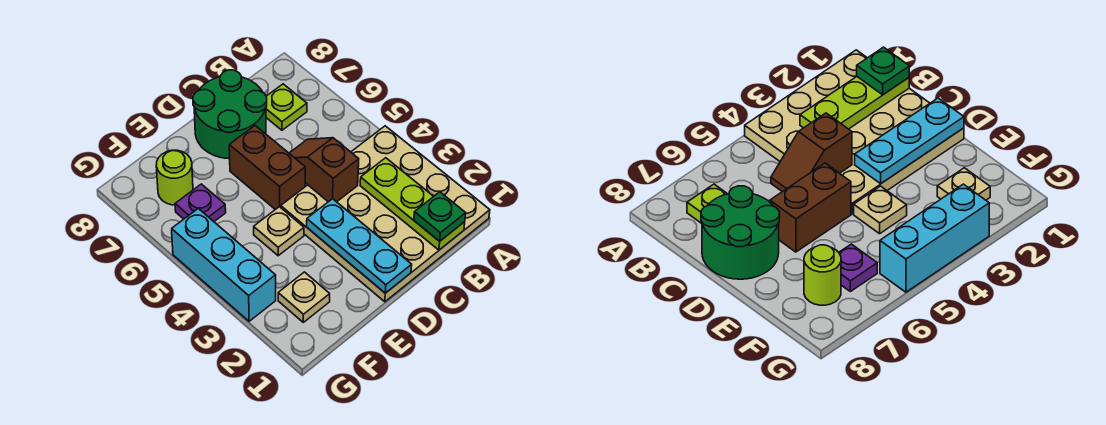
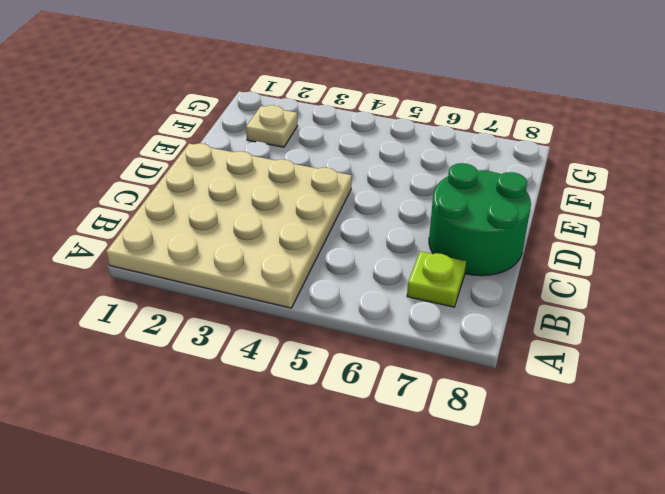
none -> brown brick D5:D6 level 1
none -> tan plate E4 level 1
none -> purple plate F6 level 1

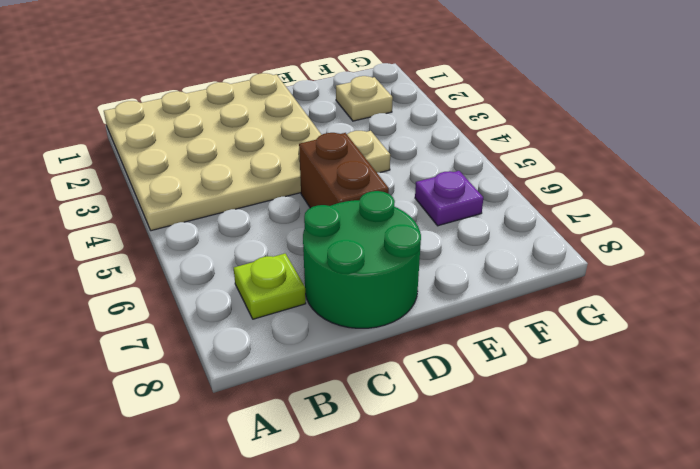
none -> lime round brick F7 level 1
none -> cyan brick G3:G5 level 1
none -> lime plate B1:B3 level 2

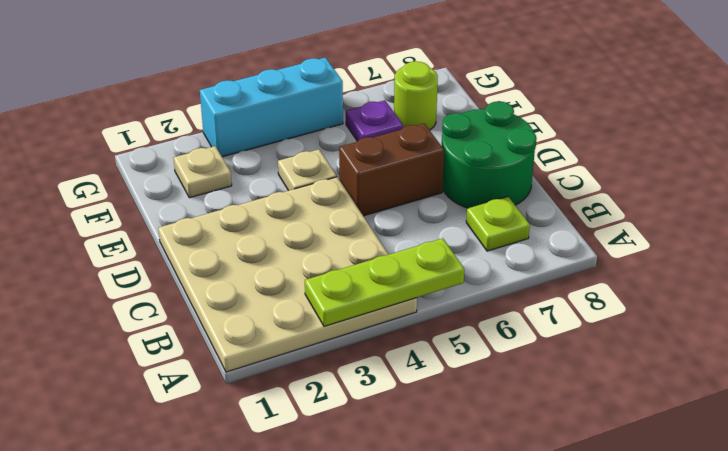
lime plate A3:A5 level 2 -> lime plate B1:B3 level 2
none -> brown slope C4:C5 level 2 top 4
none -> cyan plate D1:D3 level 2
none -> green plate B1 level 3

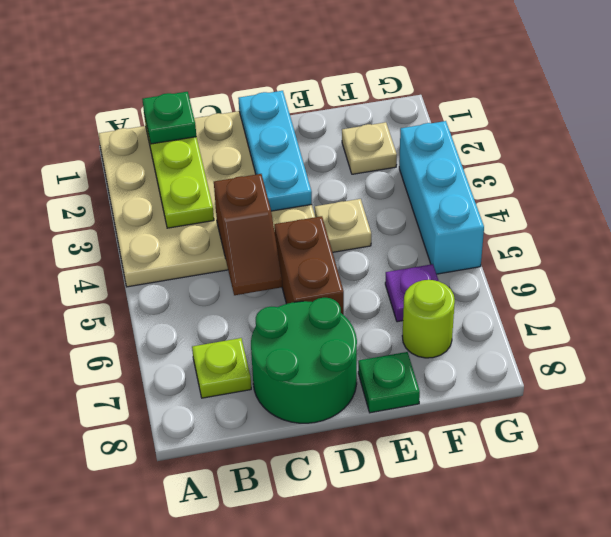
green plate E8 level 1 -> none

